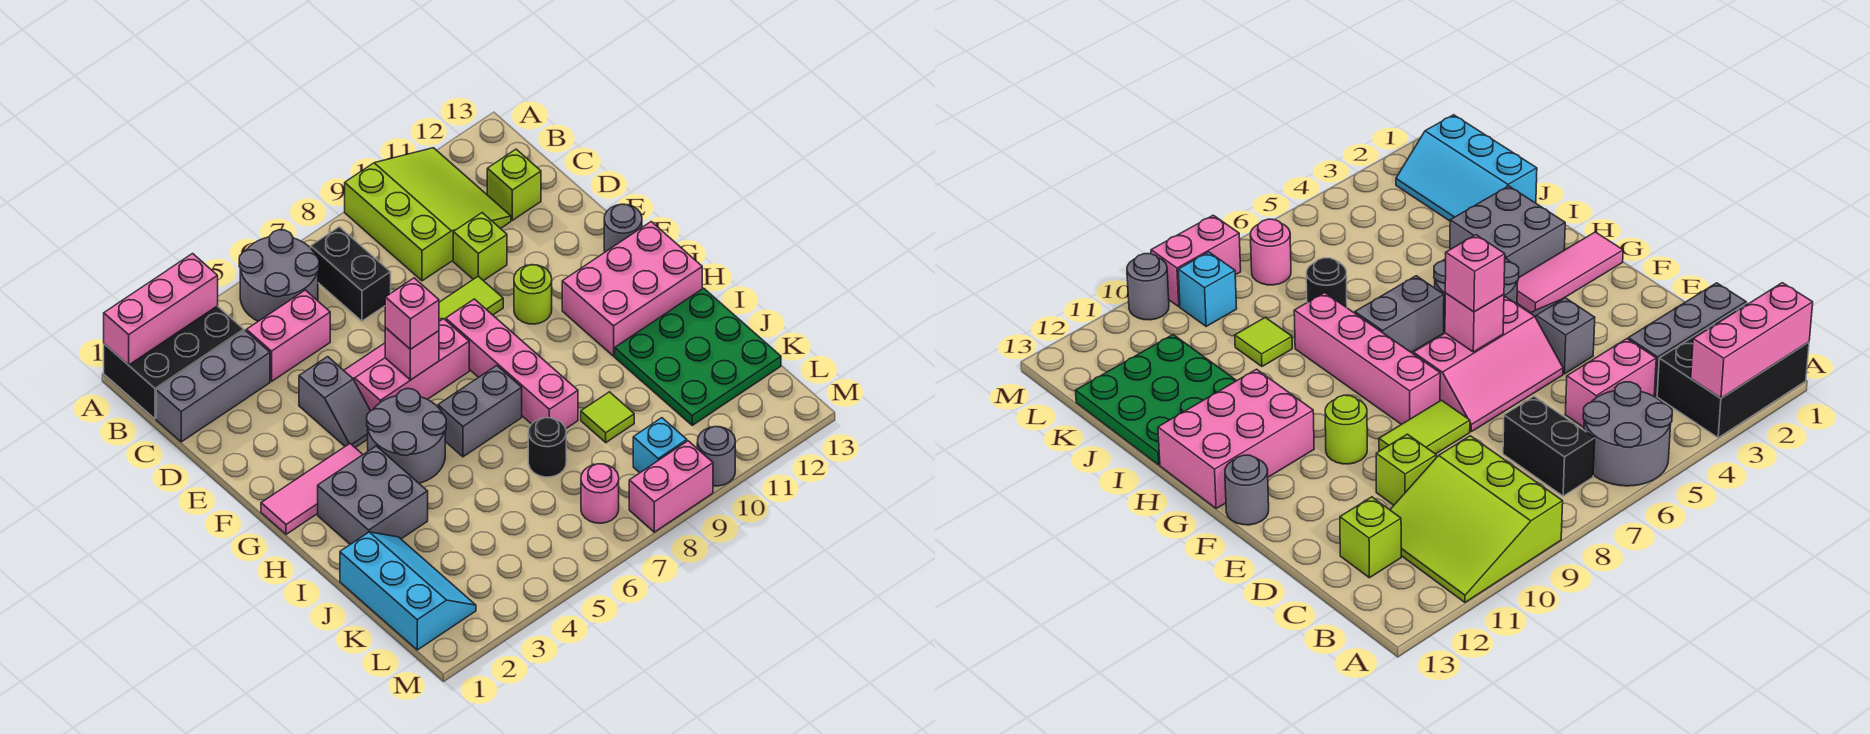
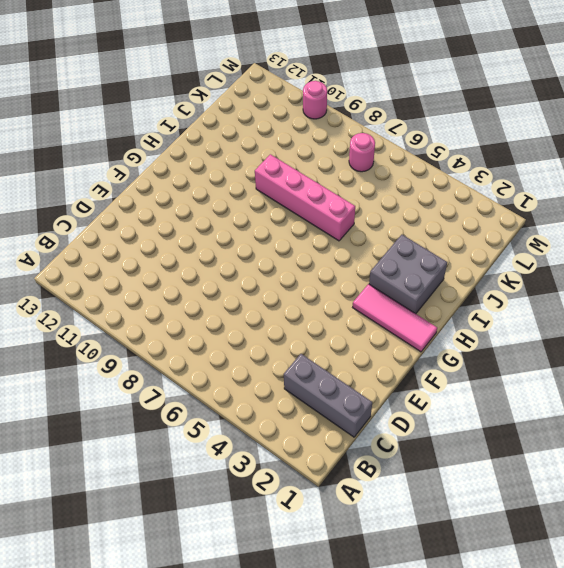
pink brick I6:I9 level 1 -> pink brick F8:I8 level 1
pink round brick M10 level 1 -> grey round brick M10 level 1
none -> black brick A1:B3 level 1
none -> grey round brick A5:B6 level 1
none -> lime slope A9:C11 level 1 top 9
none -> black brick B7:C7 level 1

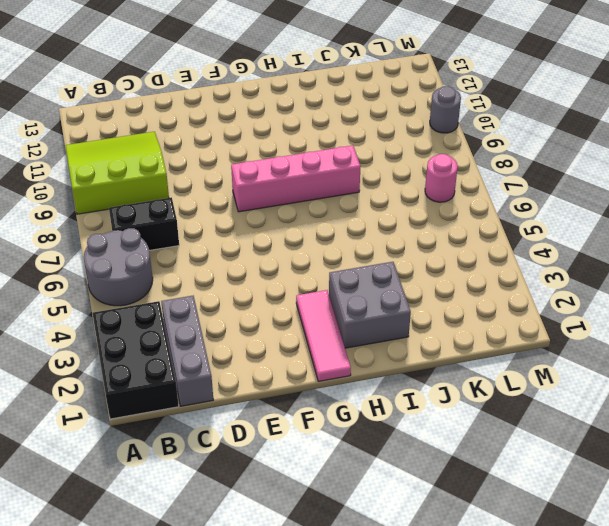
none -> pink brick C4:C5 level 1
none -> lime brick C12 level 1
none -> lime brick D10 level 1
none -> grey slope E4:F4 level 1 top E

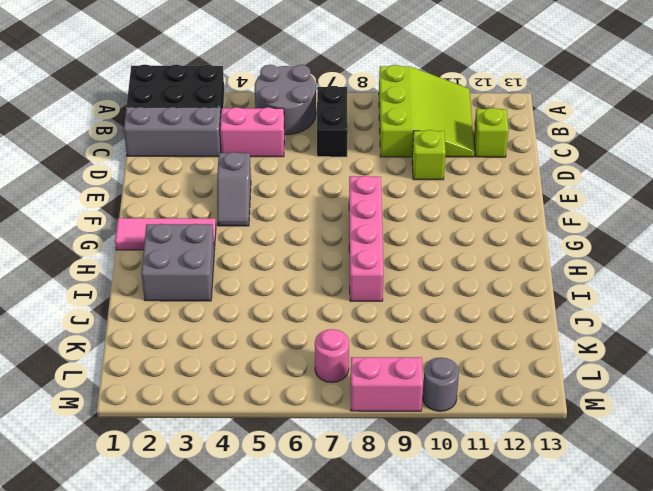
none -> pink slope E5:F7 level 1 top F
none -> lime tile E8:E9 level 1
none -> lime round brick F10 level 1
none -> grey round brick F13 level 1

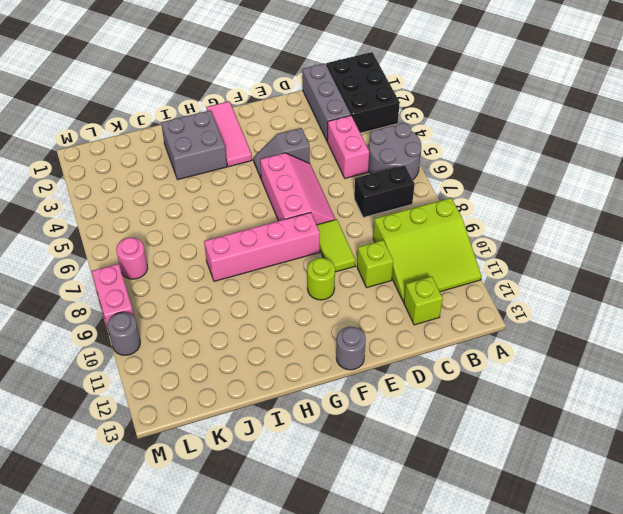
none -> grey round brick G4:H5 level 1
none -> pink brick G11:H13 level 1
none -> grey brick H6:H7 level 1
none -> green plate I11:K13 level 1

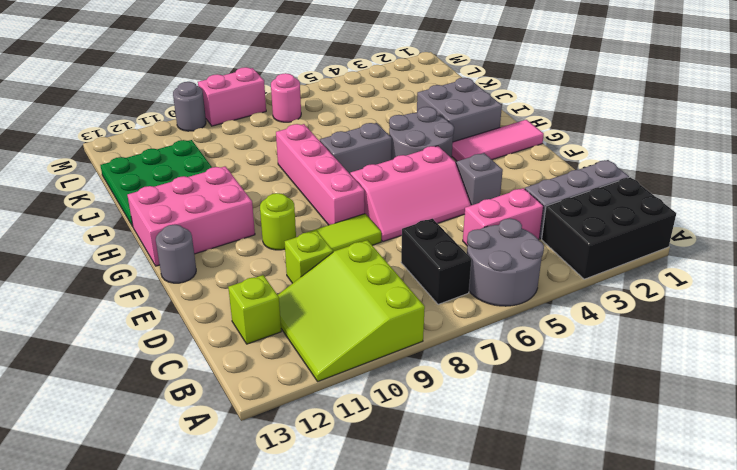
none -> cyan slope J1:L2 level 1 top 1
none -> black round brick J7 level 1
none -> lime tile J9 level 1
none -> cyan brick L9 level 1

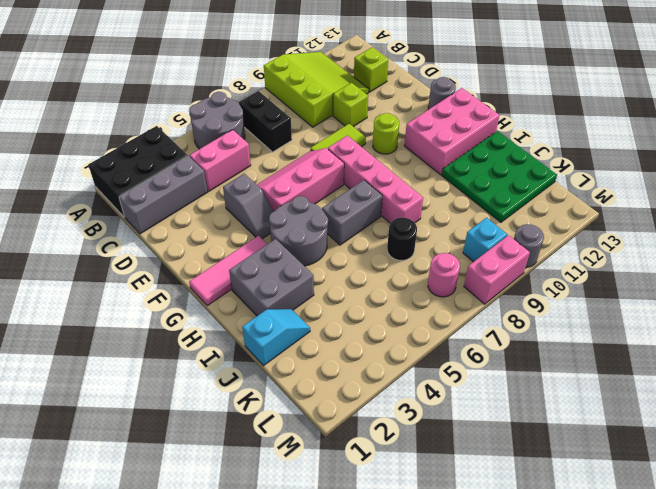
cyan slope J1:J2 level 1 top 1 -> cyan slope J1:L2 level 1 top 1
none -> lime tile J9 level 1
none -> pink brick A1:A3 level 2
none -> pink brick F6 level 2
none -> pink brick F6 level 3

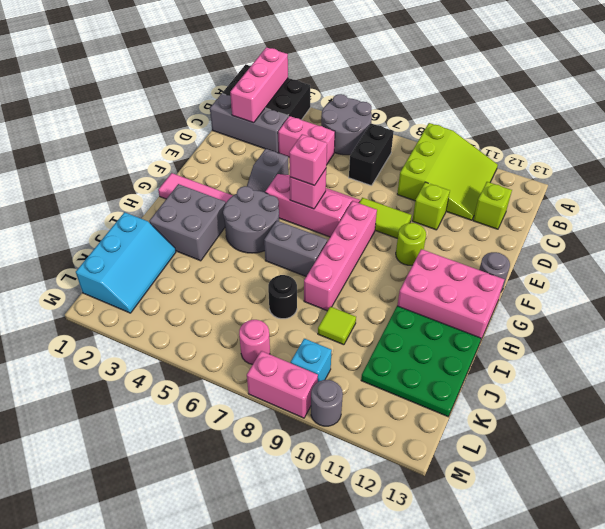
pink brick A2:C2 level 2 -> pink brick A1:A3 level 2

